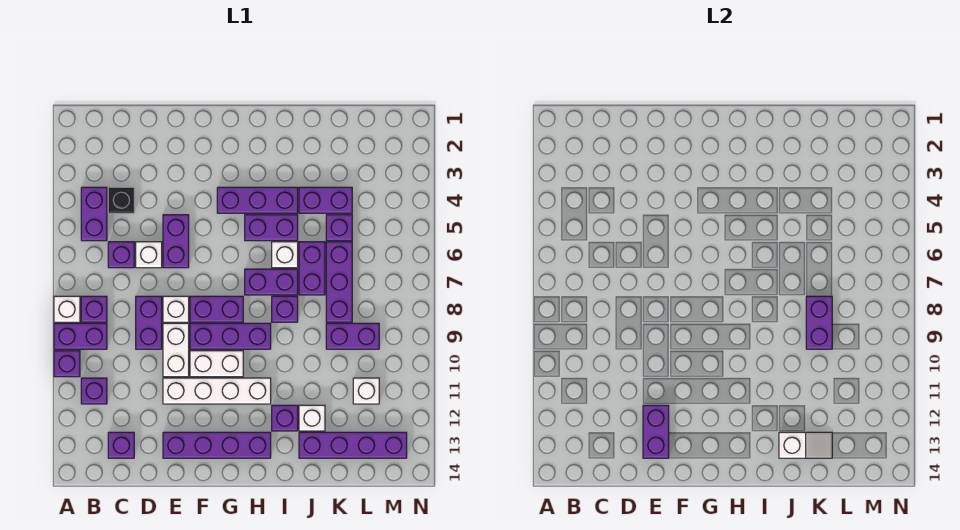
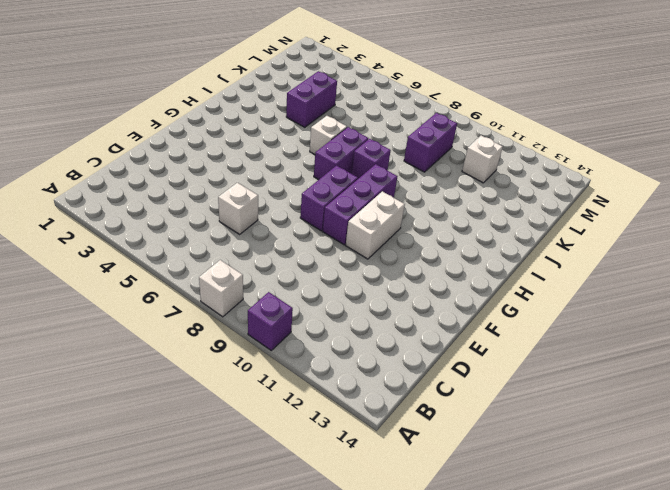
none -> purple brick A9:B9 level 1
none -> purple brick B4:B5 level 1
none -> purple brick B8 level 1
none -> purple brick B11 level 1

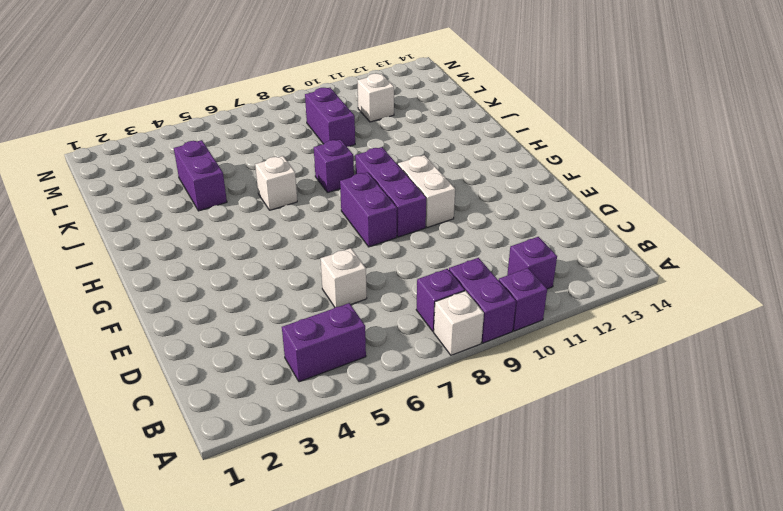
none -> black brick C4 level 1
none -> purple brick C6 level 1
none -> purple brick C13 level 1
none -> purple brick D8:D9 level 1

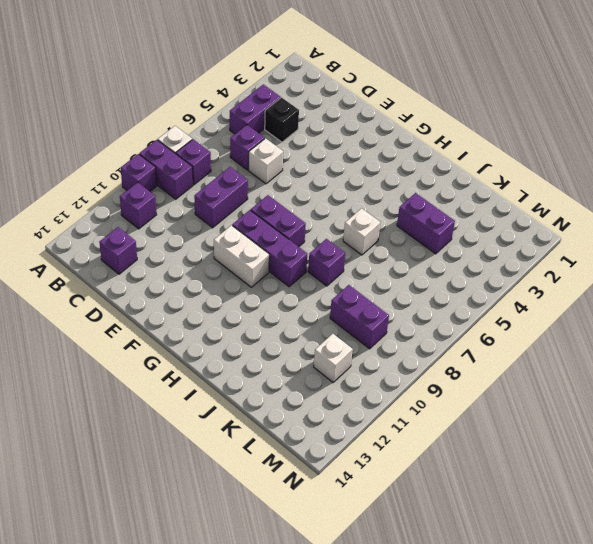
none -> purple brick E5:E6 level 1
none -> white brick E8 level 1
none -> white brick E9:E10 level 1
none -> white brick E11:H11 level 1

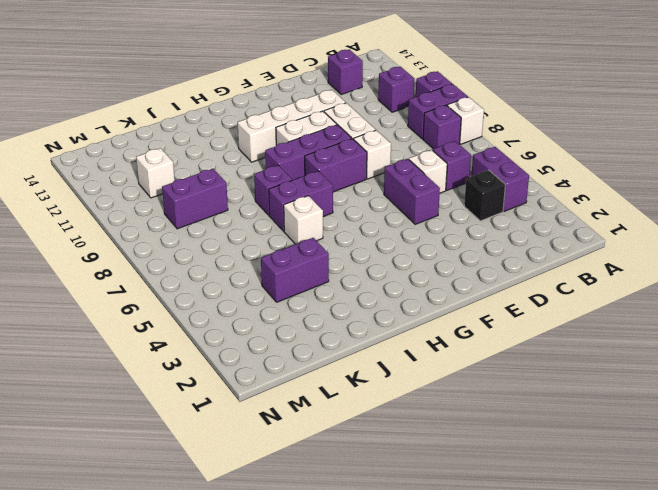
none -> purple brick D8:D9 level 1
none -> purple brick E13:H13 level 1
none -> purple brick G4:I4 level 1
none -> purple brick H5:I5 level 1

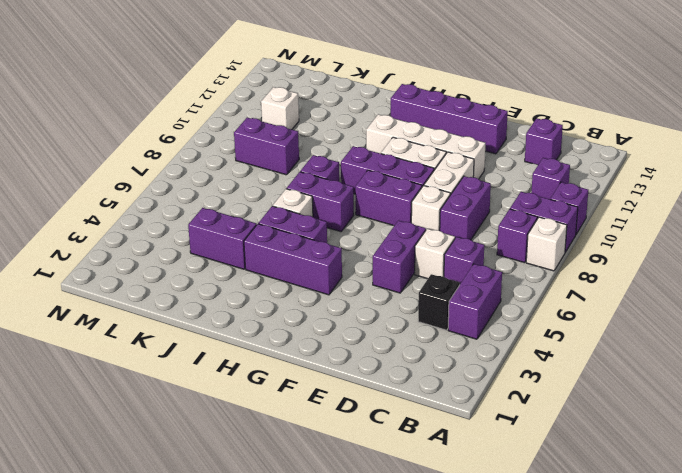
none -> purple brick I12 level 1
none -> purple brick J6:J7 level 1
none -> white brick J12 level 1
none -> purple brick J13:M13 level 1

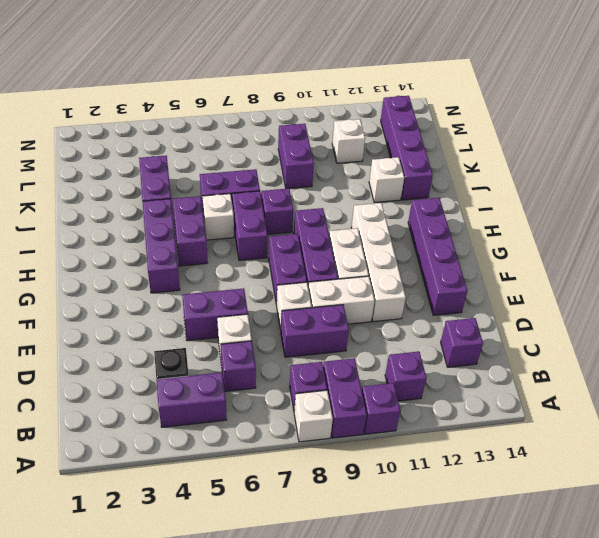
none -> purple brick I12 level 1
none -> purple brick K5 level 1
none -> purple brick K6:K8 level 1
none -> purple brick E12:E13 level 2

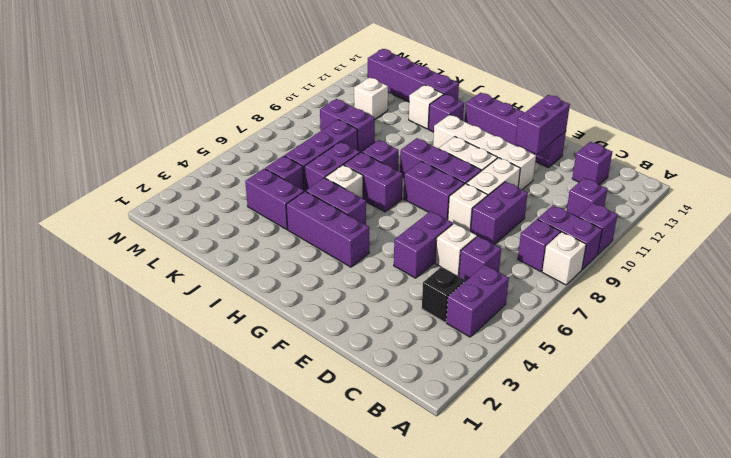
none -> white slope J13:K13 level 2 top J
none -> purple brick K8:K9 level 2

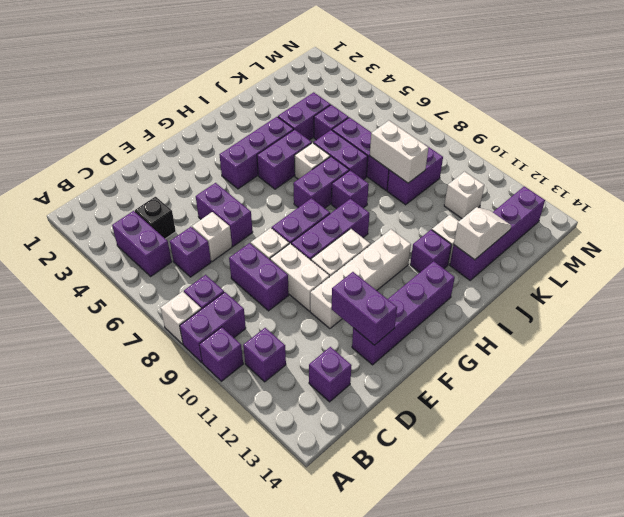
white brick K8:K9 level 2 -> purple brick K8:K9 level 2

